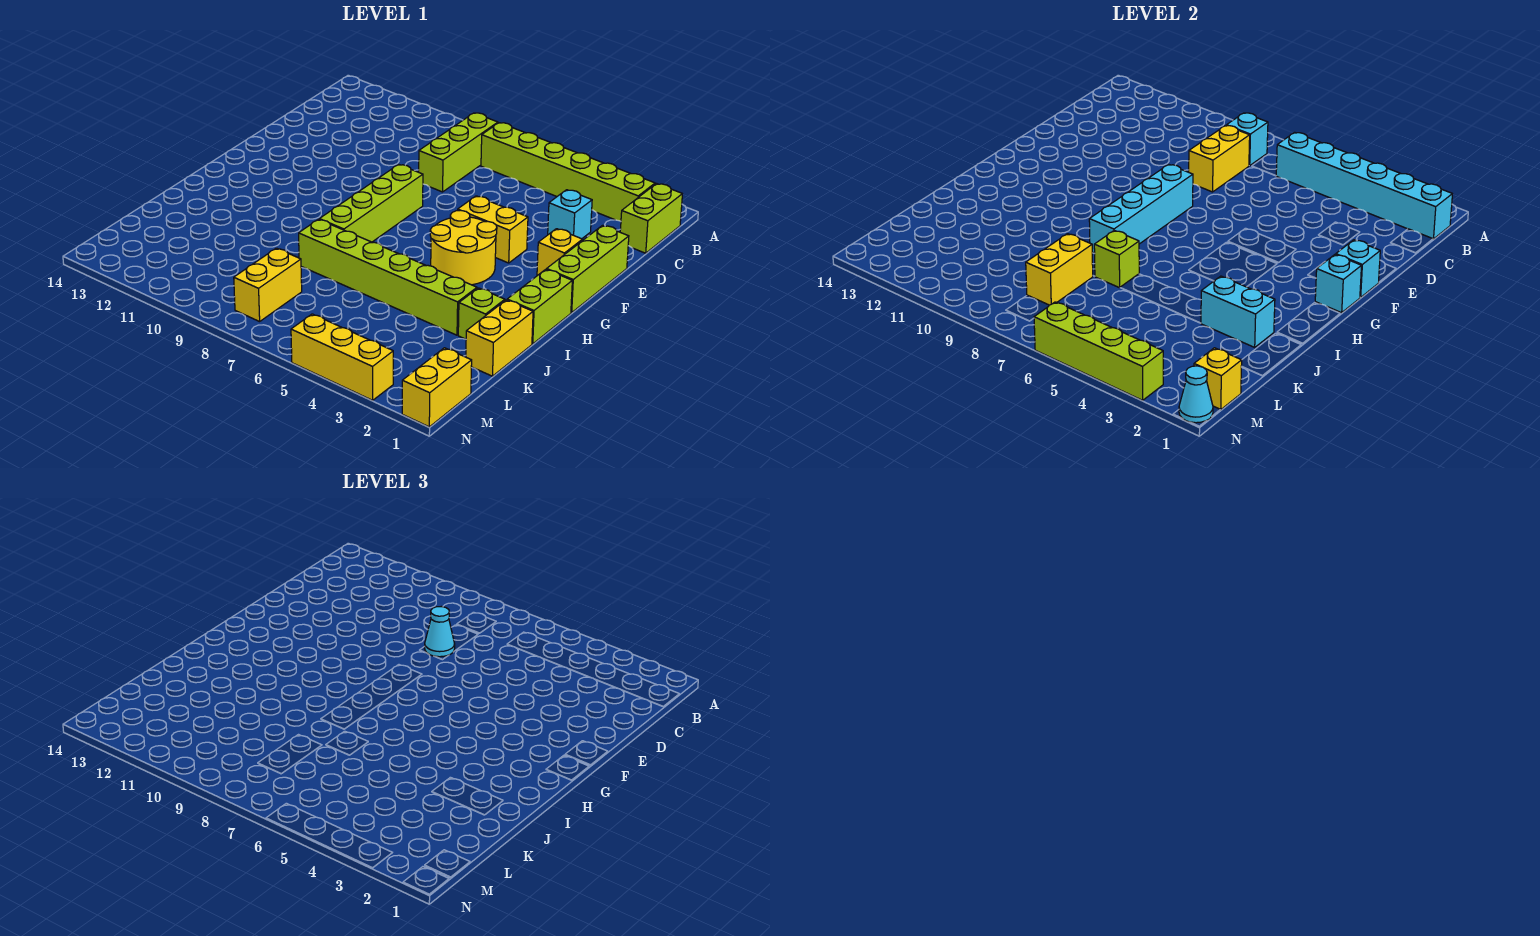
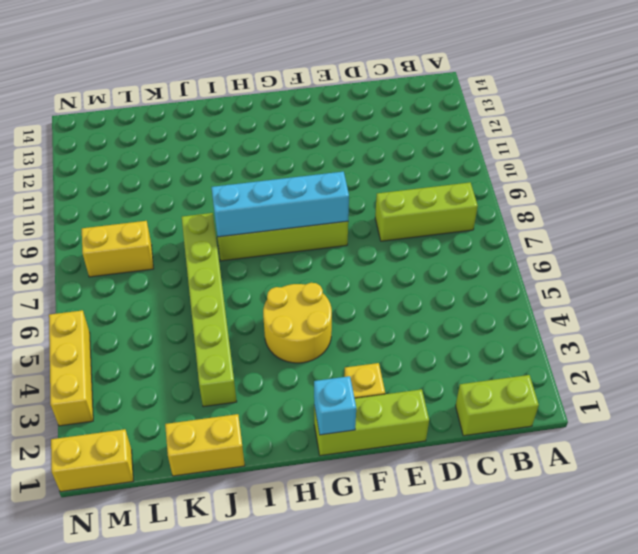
none -> lime brick B2:B7 level 1
none -> cyan brick D3 level 1
none -> yellow brick F4:F5 level 1

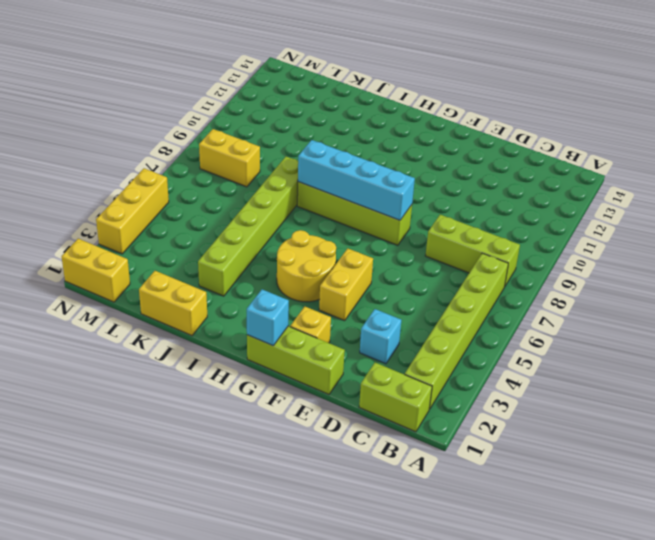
none -> lime brick H1:I1 level 1
none -> lime brick J2 level 1
none -> cyan brick B1:B6 level 2

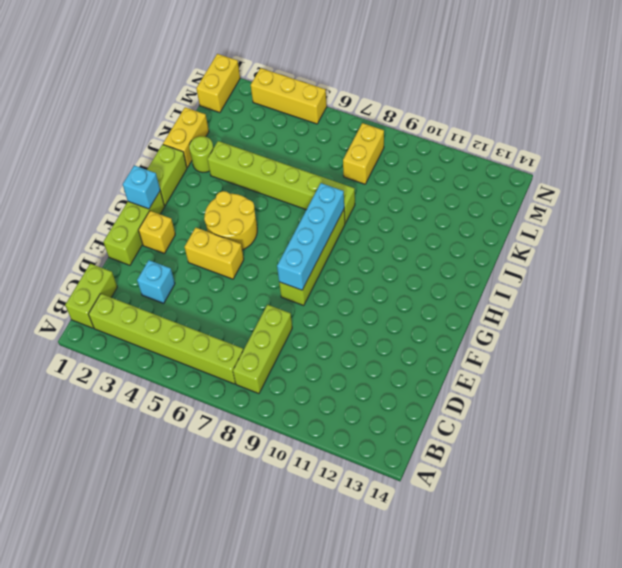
lime round brick J2 level 1 -> lime brick J2 level 1
none -> cyan brick B1:B6 level 2
none -> cyan brick B8 level 2
none -> yellow brick C8:D8 level 2

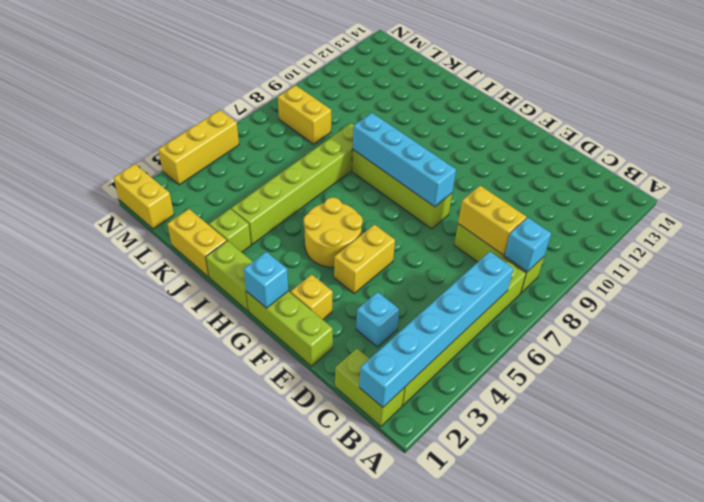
none -> cyan brick F1 level 2
none -> cyan brick J2:J3 level 2
none -> lime brick J7 level 2

